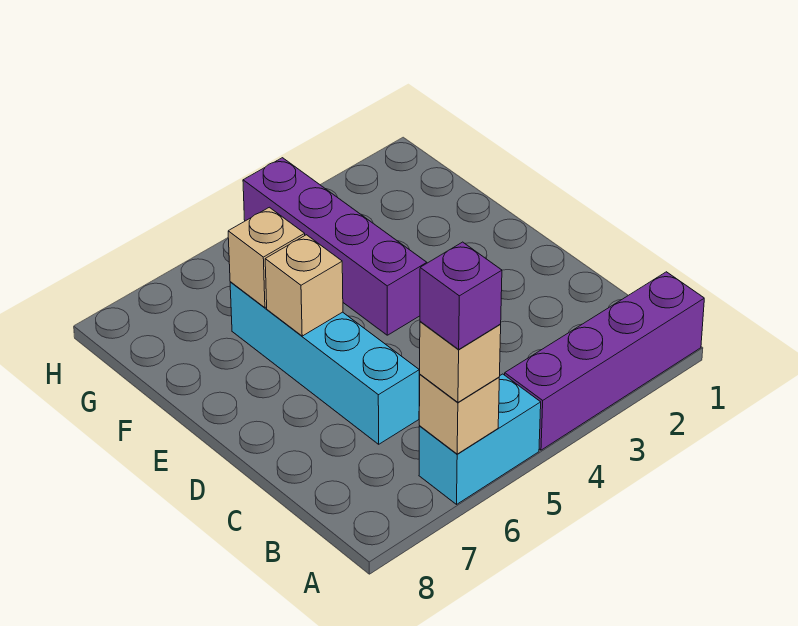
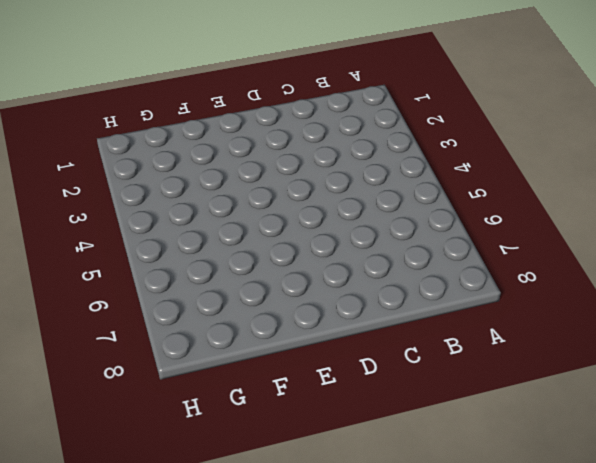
none -> purple brick A1:A4 level 1
none -> cyan brick A5:A6 level 1

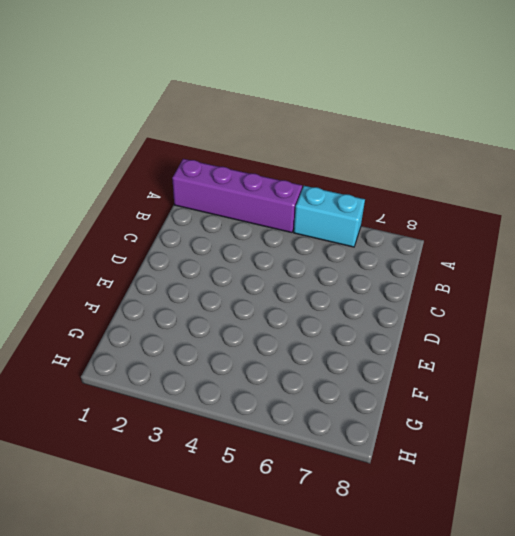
none -> cyan brick C6:F6 level 1
none -> purple brick E4:H4 level 1

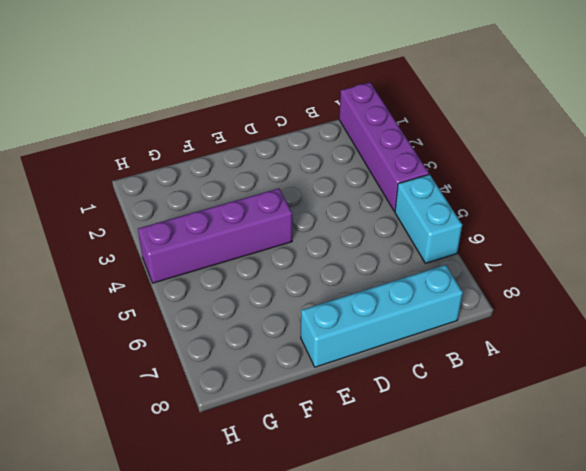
cyan brick B8:E8 level 1 -> cyan brick C6:F6 level 1
none -> tan brick A6 level 2
none -> tan brick E6 level 2

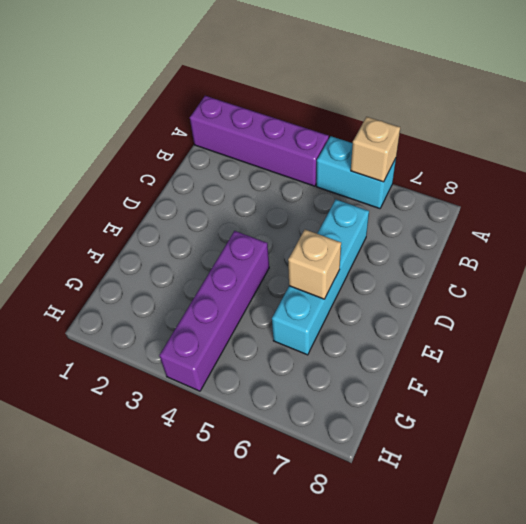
none -> tan brick F6 level 2
none -> tan brick A6 level 3

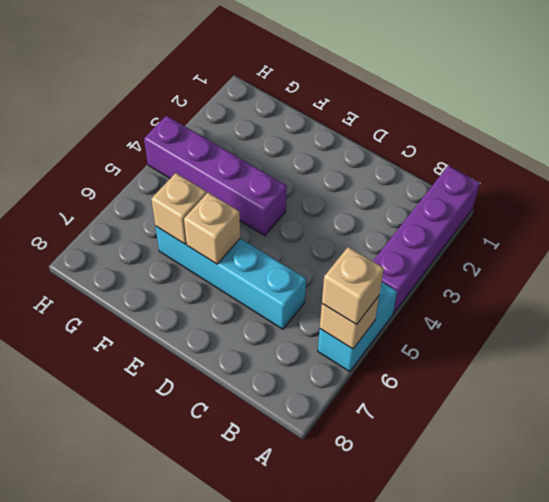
none -> purple brick A6 level 4

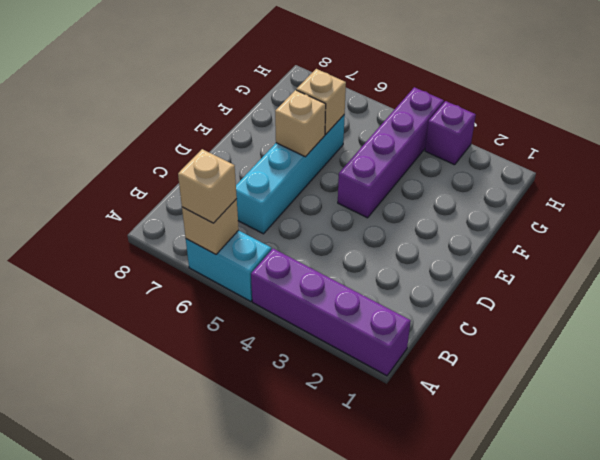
purple brick H3 level 1 -> purple brick A6 level 4

